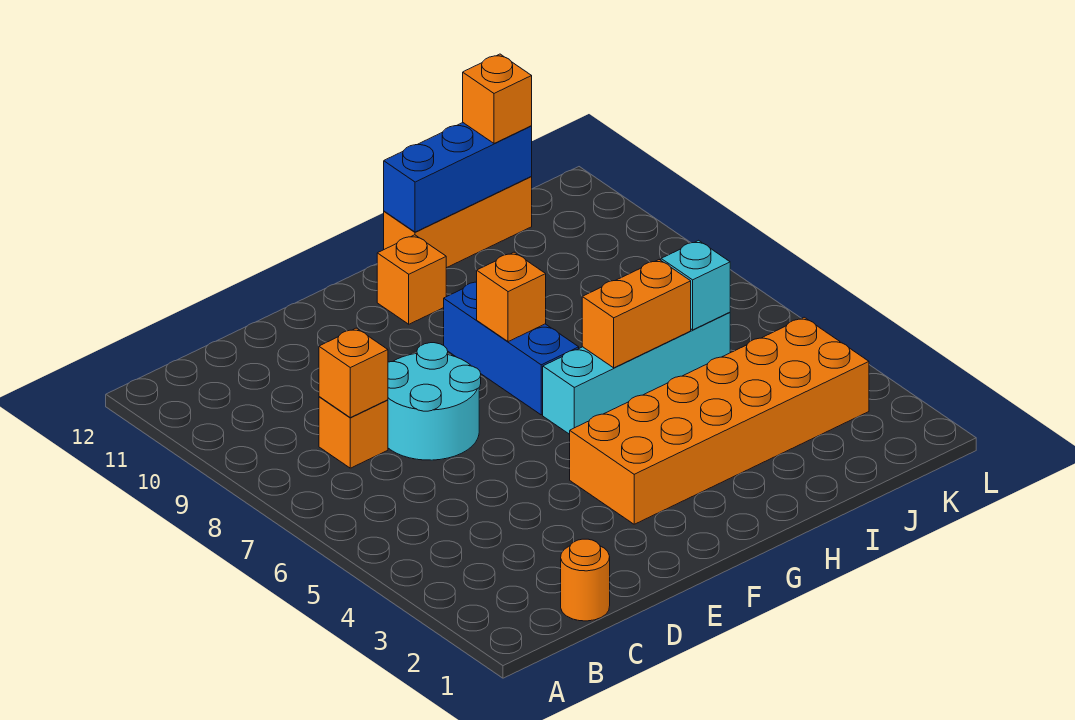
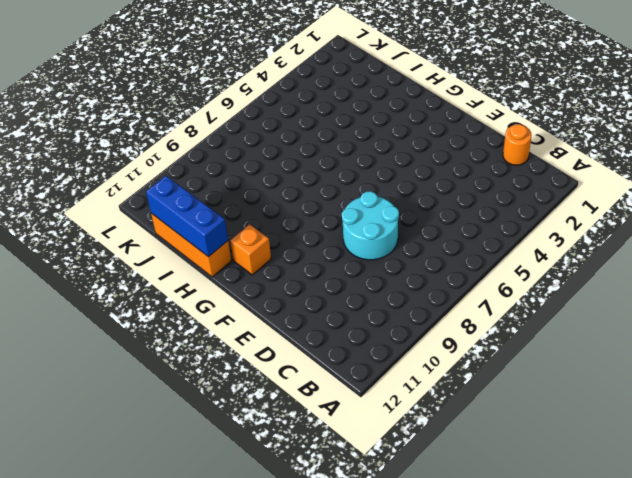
none -> orange brick C8 level 1
none -> orange brick F3:K4 level 1
none -> cyan brick G6:J6 level 1

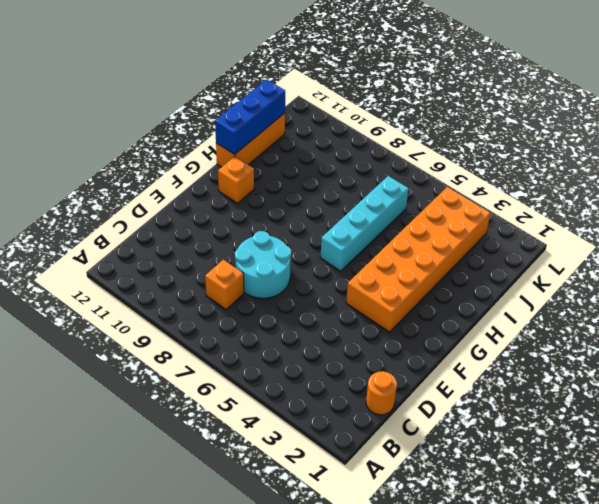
none -> blue brick G7:G9 level 1
none -> orange brick C8 level 2
none -> orange brick G8 level 2

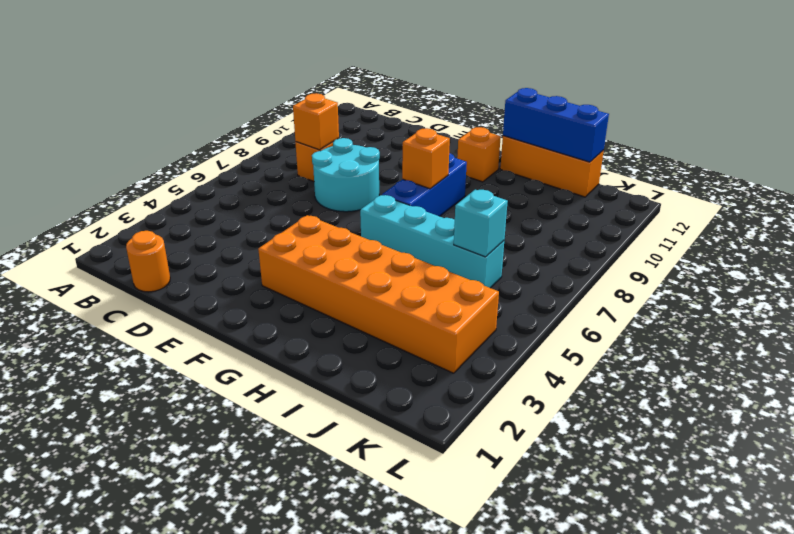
none -> orange brick H6:I6 level 2
none -> orange brick J12 level 3

